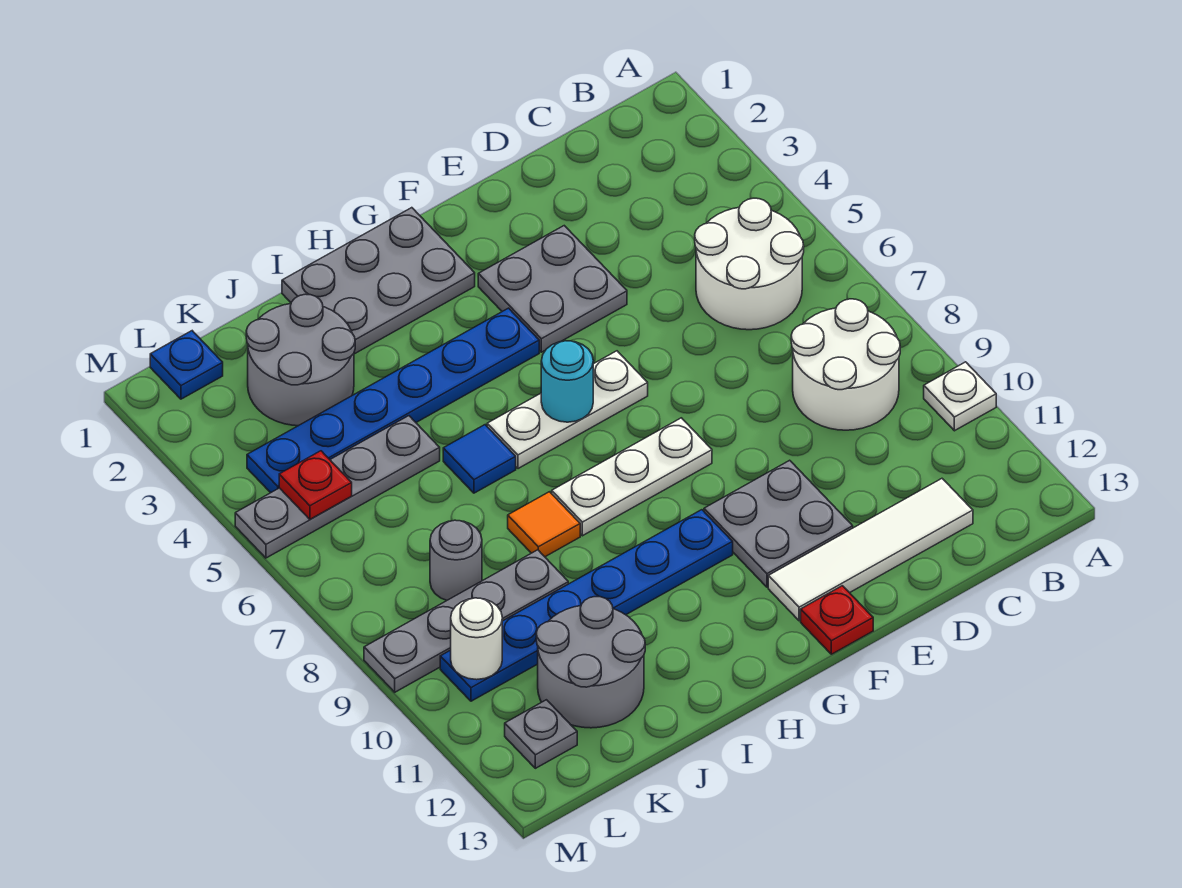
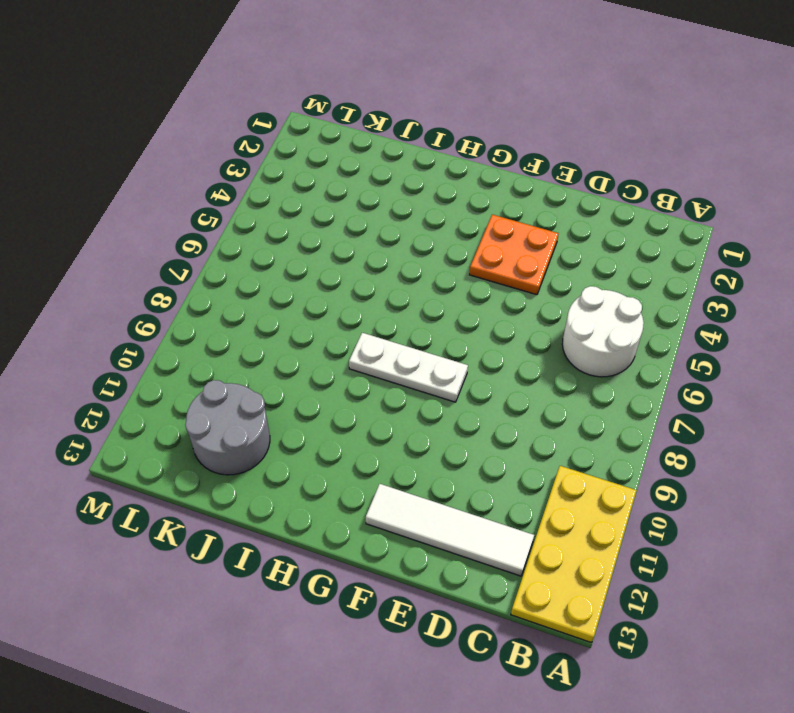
yellow plate A10:B13 level 1 -> white plate A10 level 1
orange plate E3:F4 level 1 -> grey plate E3:F4 level 1
none -> white round brick B8:C9 level 1
none -> grey plate E10:F11 level 1
none -> white plate F6:H6 level 1

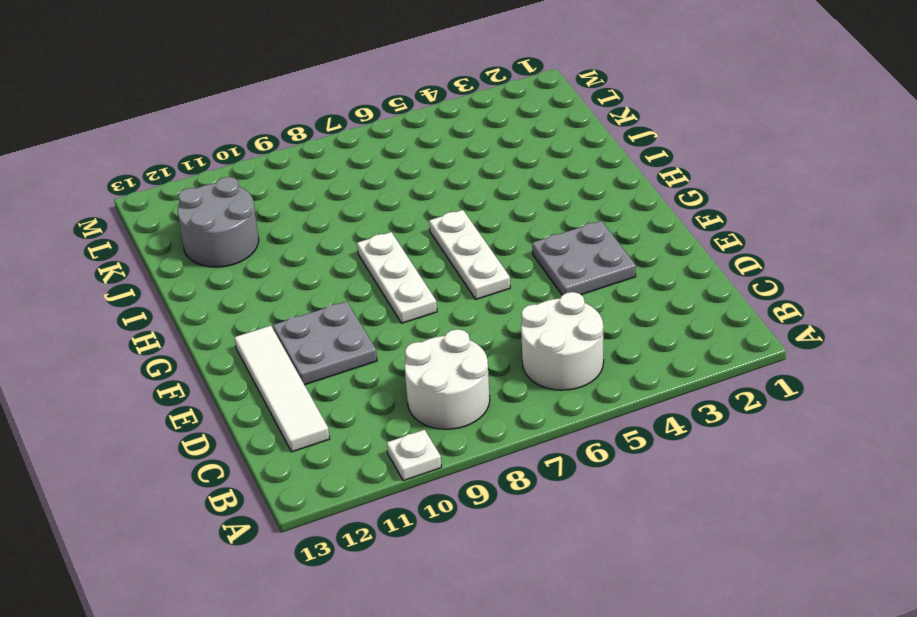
none -> red plate F13 level 1
none -> grey plate G1:I2 level 1
none -> blue plate G4:L4 level 1

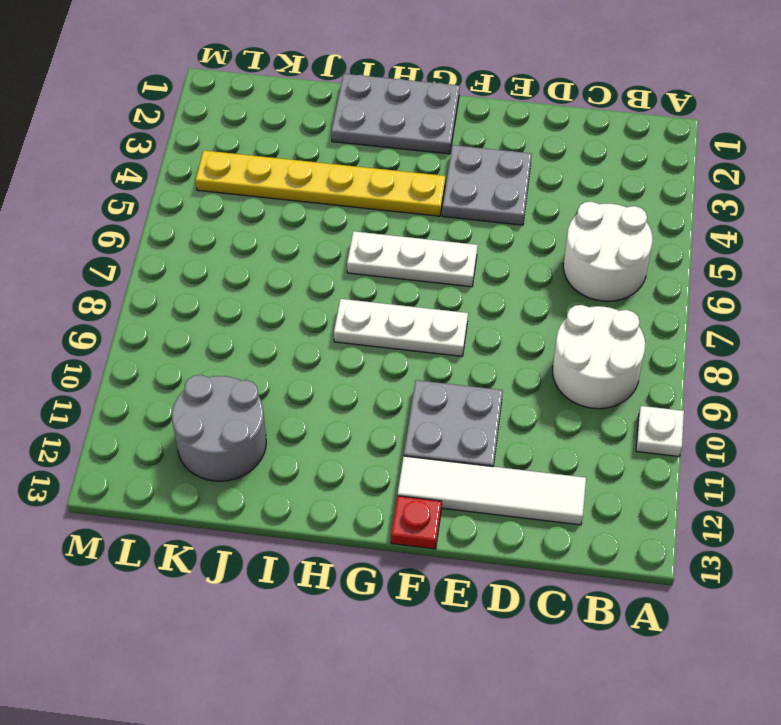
yellow plate G4:L4 level 1 -> blue plate G4:L4 level 1
none -> blue plate G10:L10 level 1
none -> blue tile I6 level 1
none -> orange tile I8 level 1

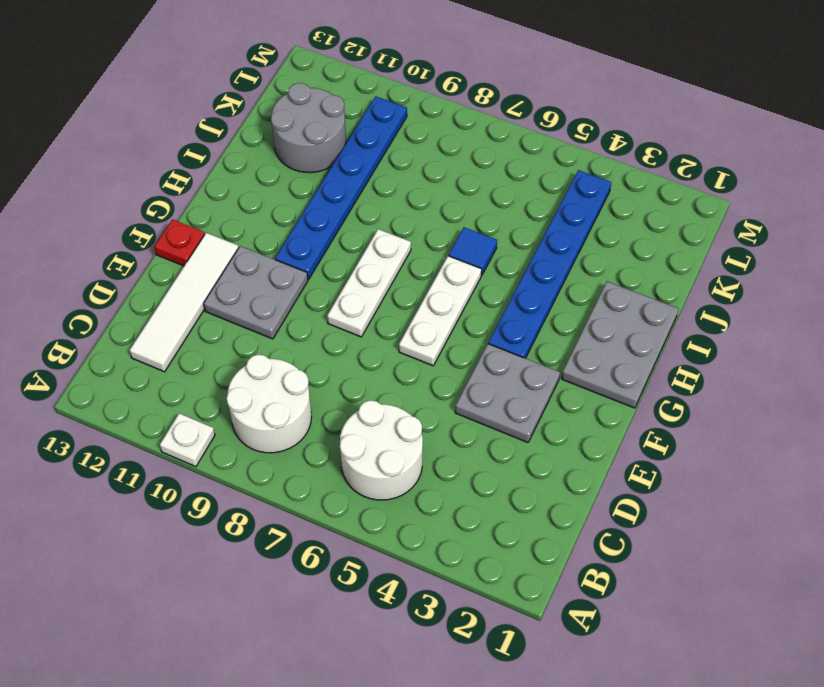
none -> orange tile I8 level 1
none -> grey round brick J2:K3 level 1
none -> grey plate J5:M5 level 1

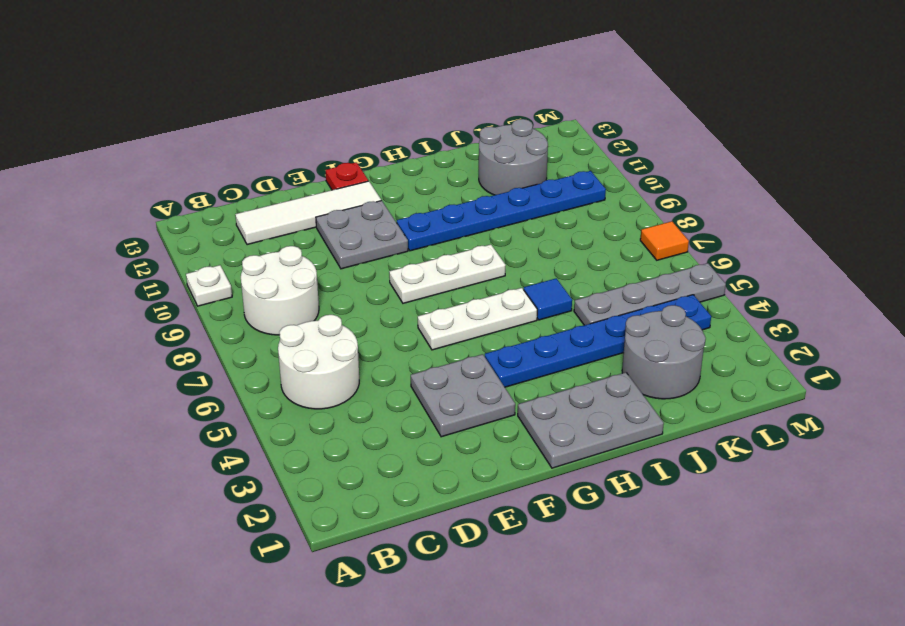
orange tile M7 level 1 -> orange tile I8 level 1
none -> grey plate J9:M9 level 1
none -> grey round brick K8 level 1
none -> blue plate L1 level 1

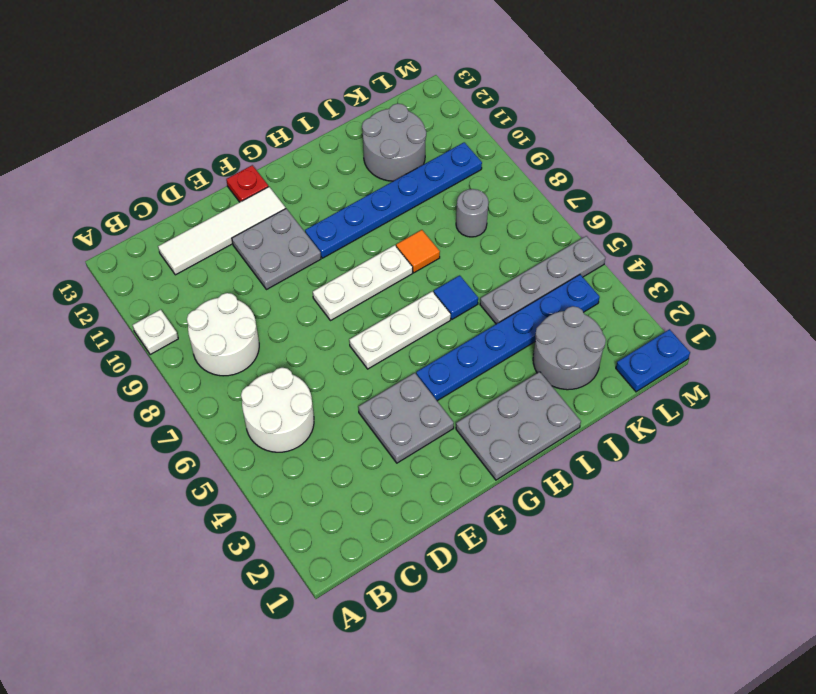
blue plate L1:M1 level 1 -> blue plate L1 level 1
none -> grey plate J9:M9 level 1
none -> grey plate L12 level 1
none -> cyan round brick G6 level 2

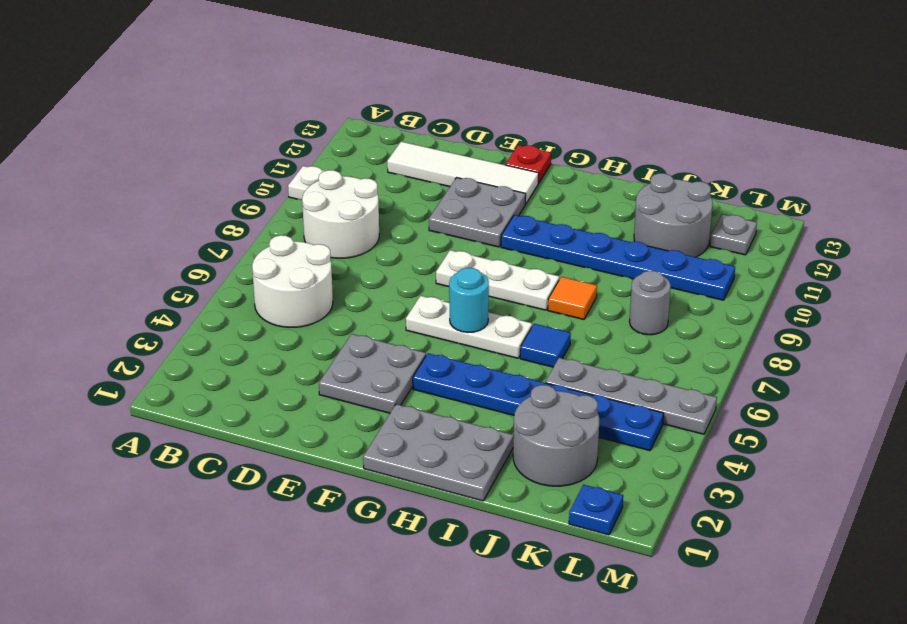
none -> grey plate J9:M9 level 1
none -> red plate L5 level 2
none -> white round brick L10 level 2

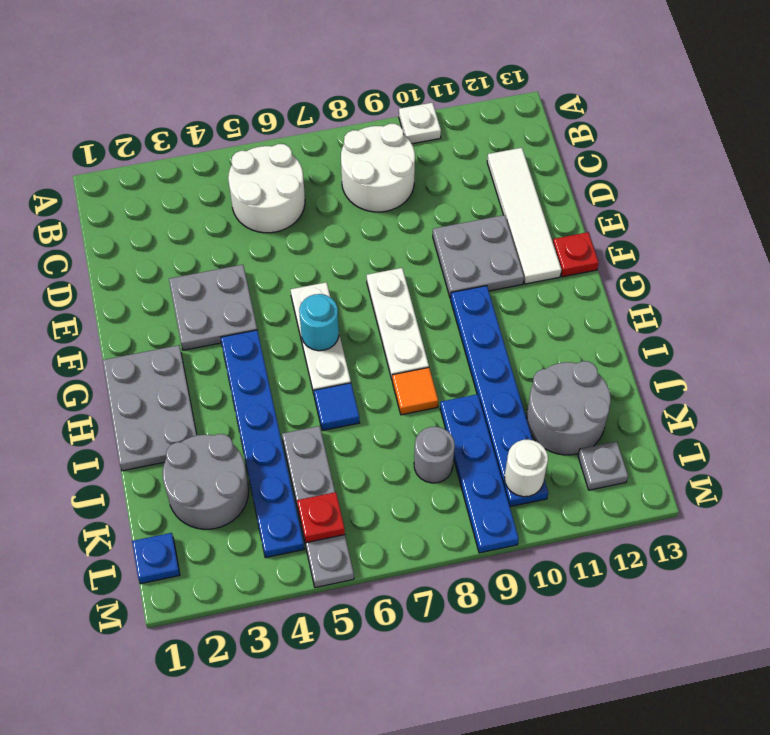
blue plate J9:M9 level 1 -> grey plate J9:M9 level 1

